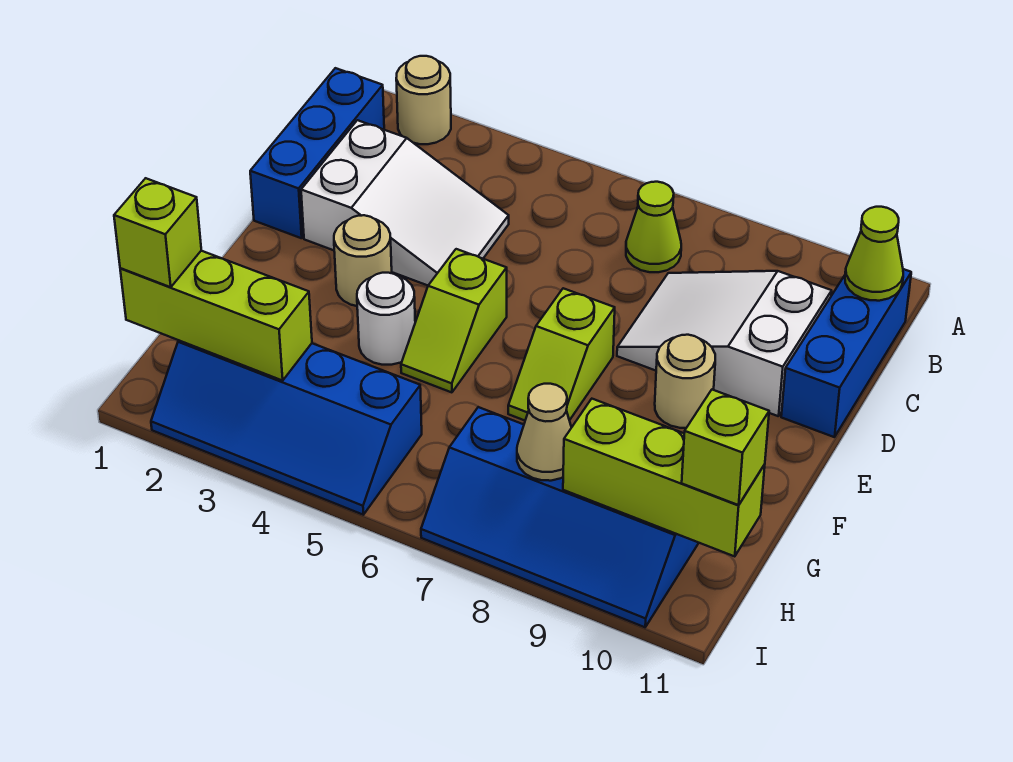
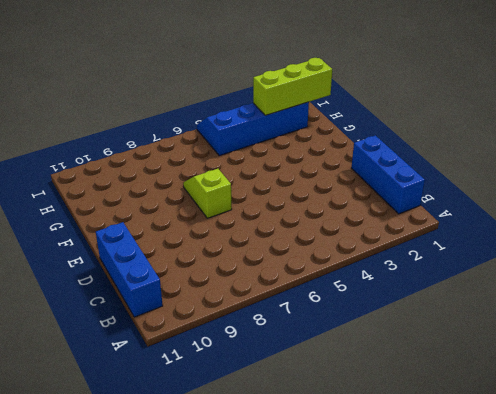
none -> tan round brick A2 level 1
none -> lime cone B7 level 1
none -> white slope C2:D4 level 1 top 2

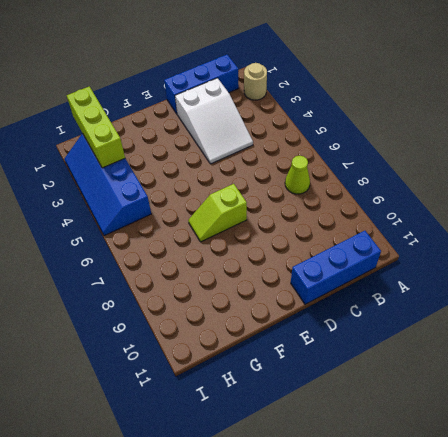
none -> white slope C8:D10 level 1 top 10
none -> tan round brick E3 level 1
none -> lime slope E5:F5 level 1 top E

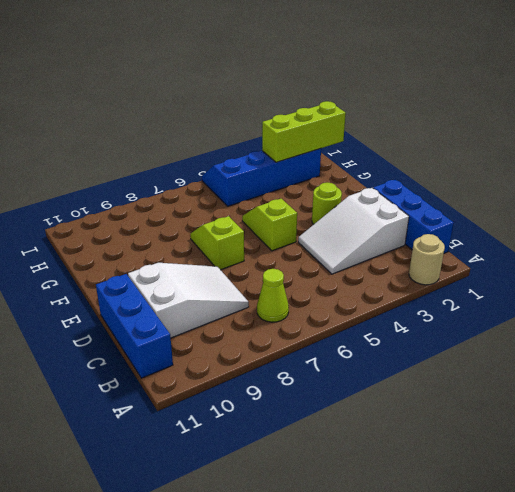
lime round brick E3 level 1 -> tan round brick E3 level 1
none -> tan round brick E9 level 1
none -> white round brick F4 level 1
none -> blue slope H7:I10 level 1 top H

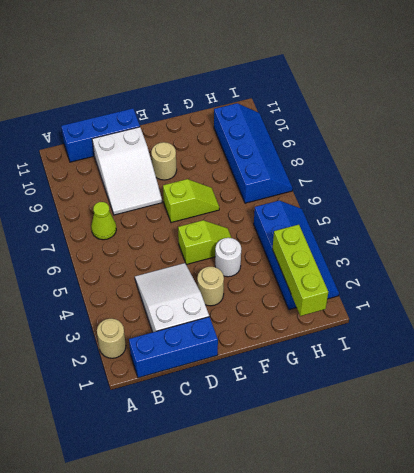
none -> lime cone B11 level 2
none -> tan cone H8 level 2
none -> lime brick H9:H11 level 2

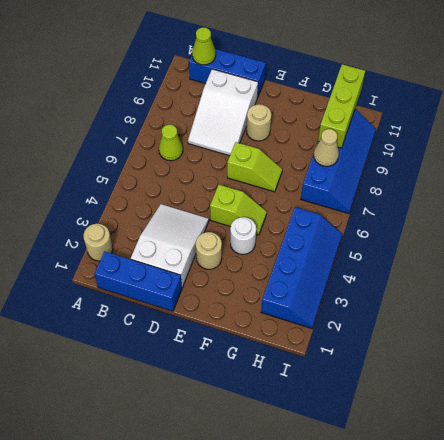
none -> lime brick H1:H3 level 2
none -> lime brick H1 level 3
none -> lime brick H11 level 3

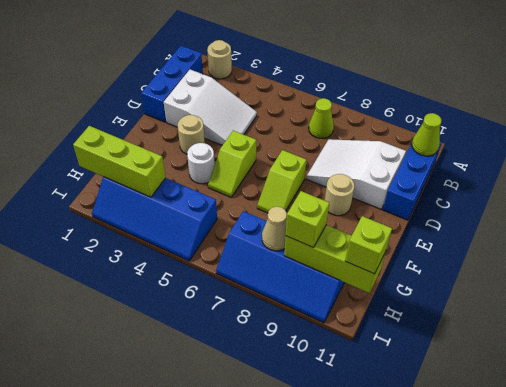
lime brick H9 level 3 -> lime brick H1 level 3

